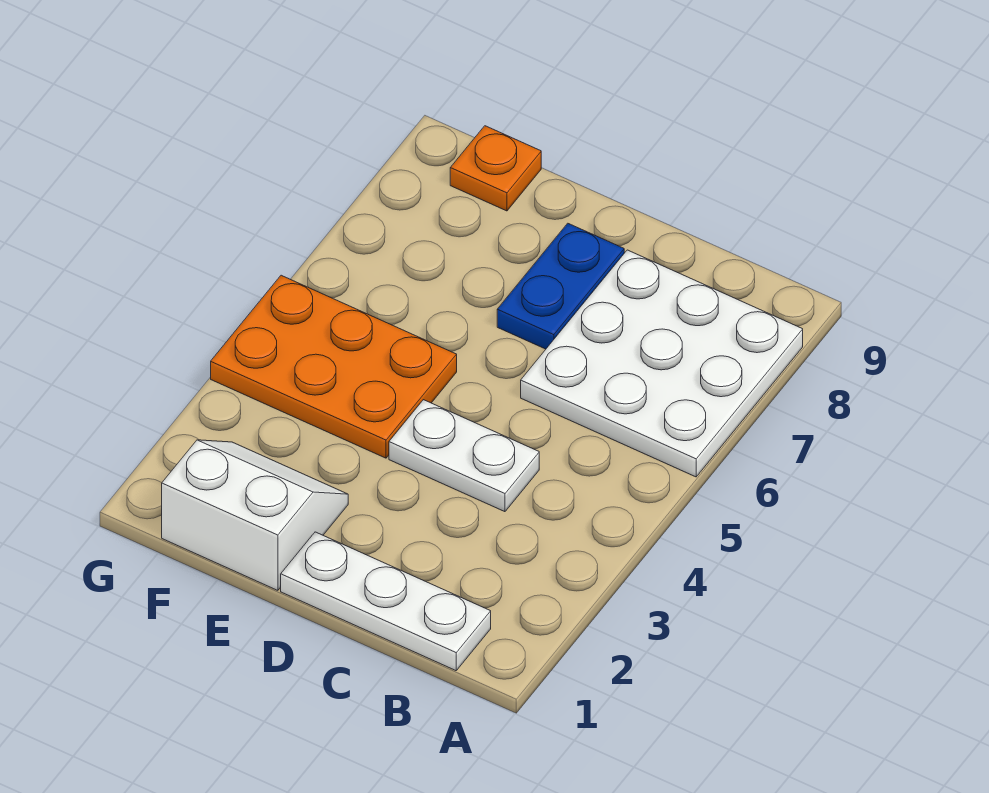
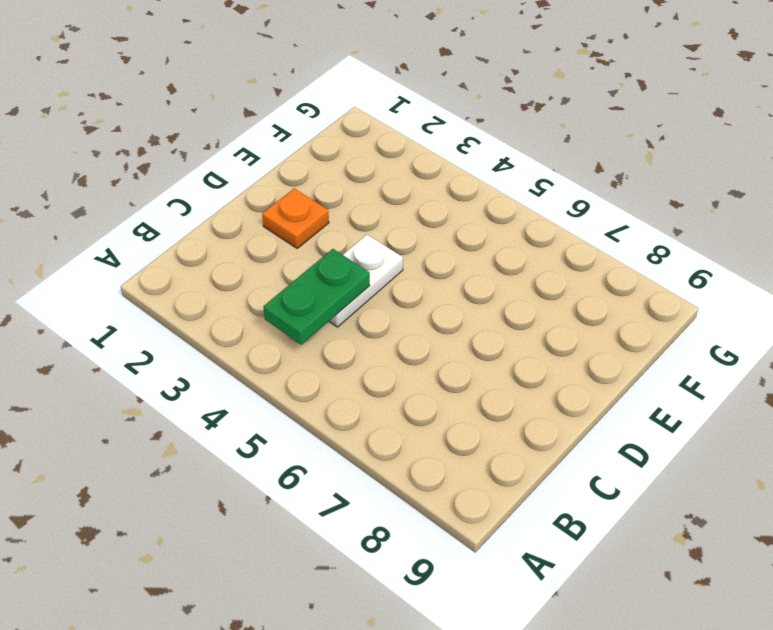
green plate B4:C4 level 2 -> none
orange plate D2 level 1 -> orange plate F9 level 1
none -> white plate A6:C8 level 1
none -> white plate B1:D1 level 1

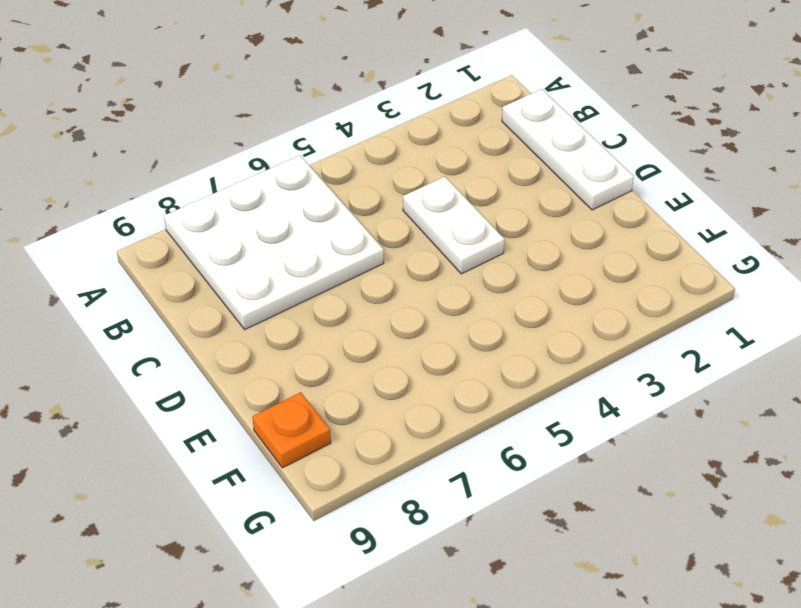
none -> blue plate D7:D8 level 1
none -> white slope E1:F2 level 1 top 1

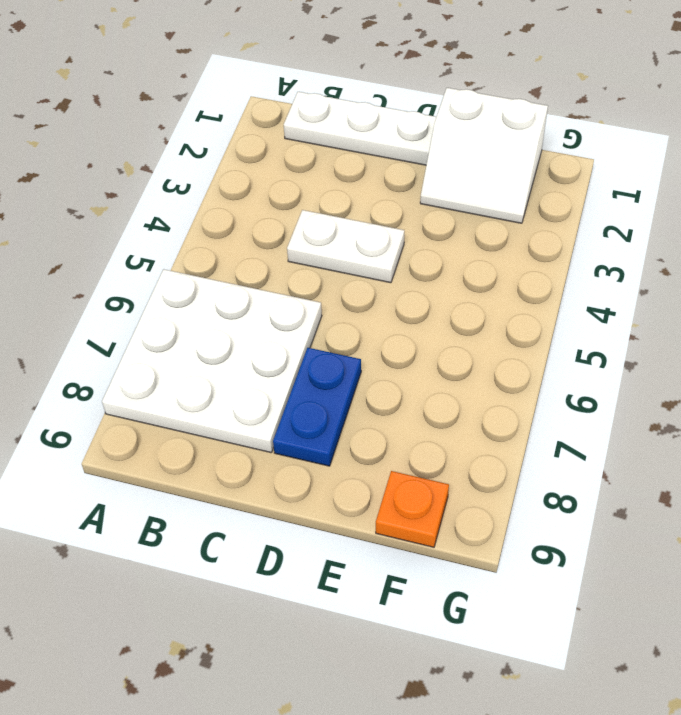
none -> orange plate E4:G5 level 1

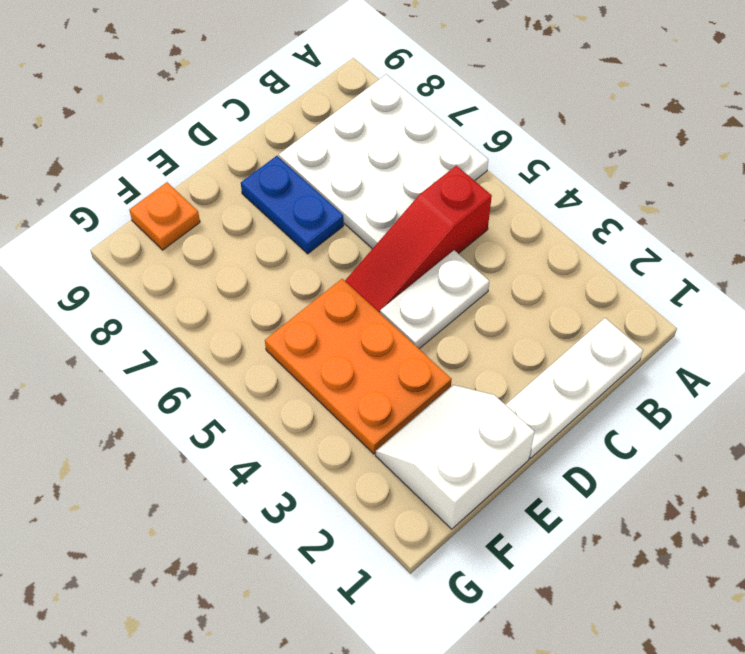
red slope B5:D5 level 1 top B -> none
orange plate E3:F5 level 1 -> orange plate E4:G5 level 1

